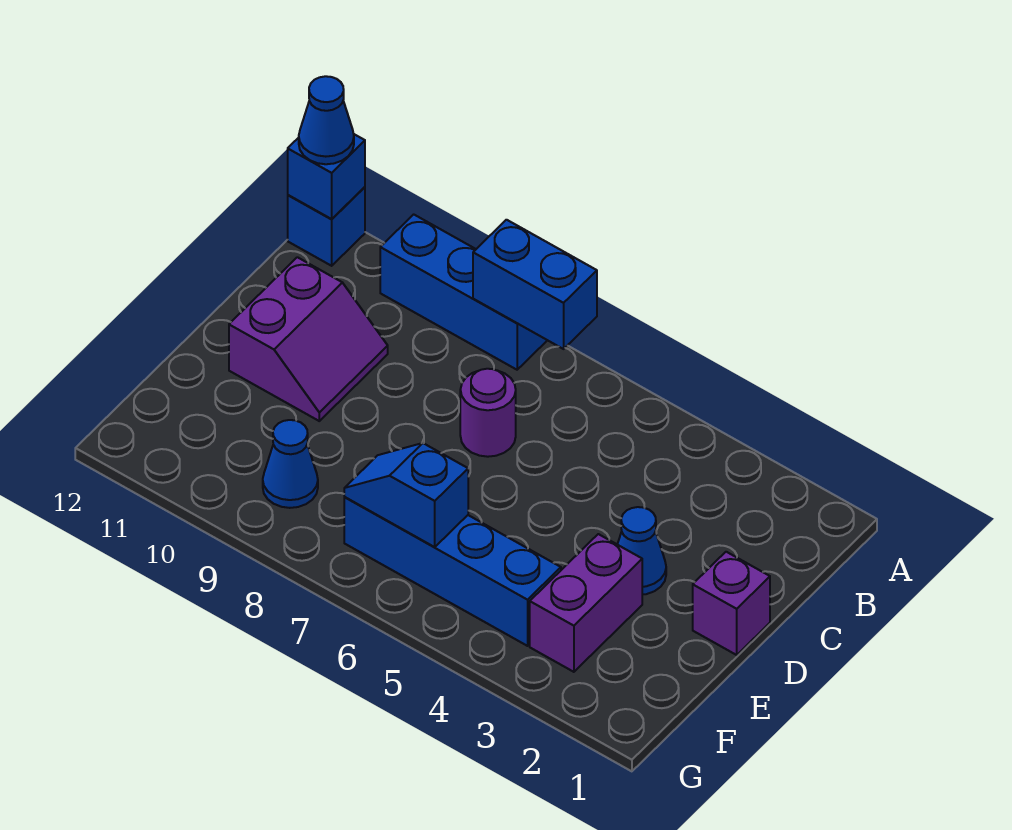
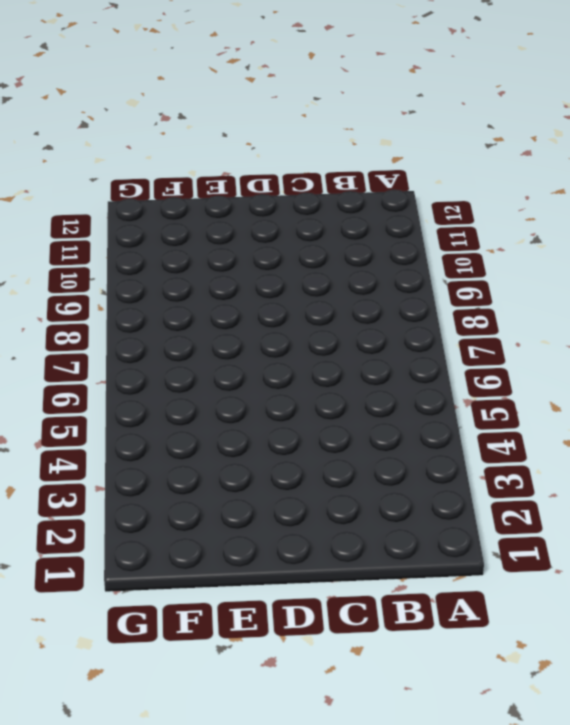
none -> blue brick A8:A10 level 1
none -> blue brick A12 level 1
none -> purple round brick C7 level 1

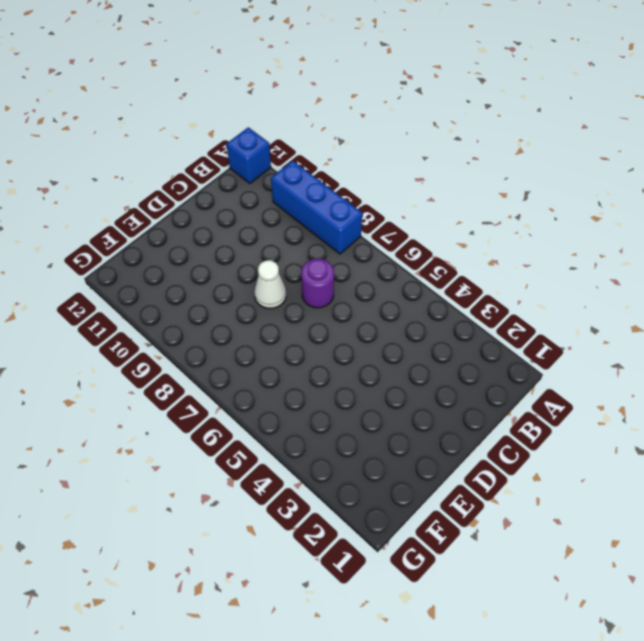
white cone D8 level 1 -> none
none -> purple slope C10:D11 level 1 top 11
none -> purple brick D1 level 1
none -> blue cone D3 level 1

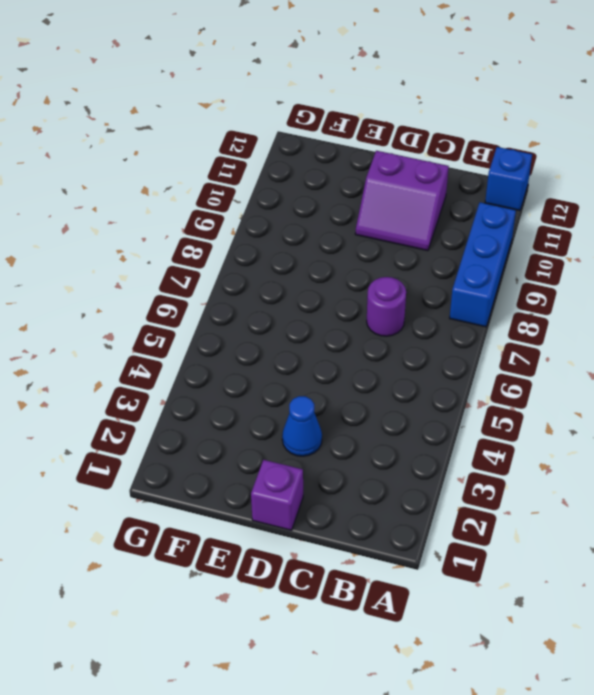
none -> purple brick E3:F3 level 1
none -> blue brick F4:F7 level 1
none -> blue cone F9 level 1

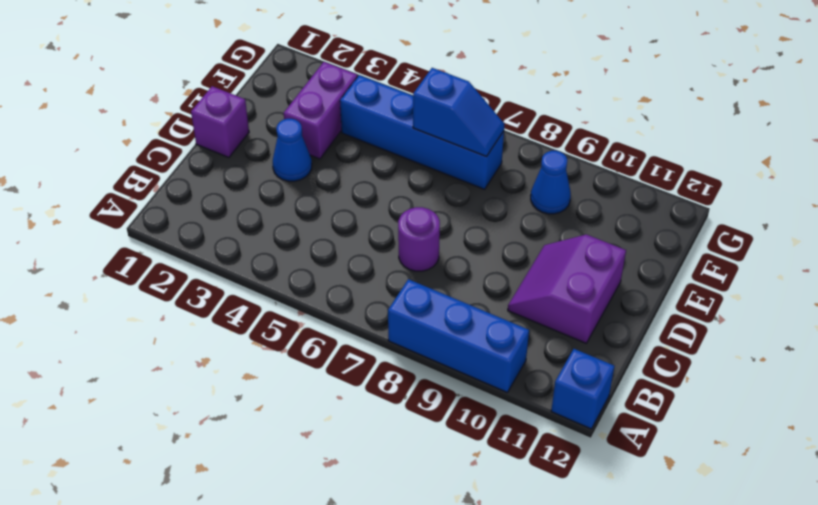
none -> blue brick A7:A8 level 2
none -> blue brick A12 level 2
none -> blue cone A12 level 3

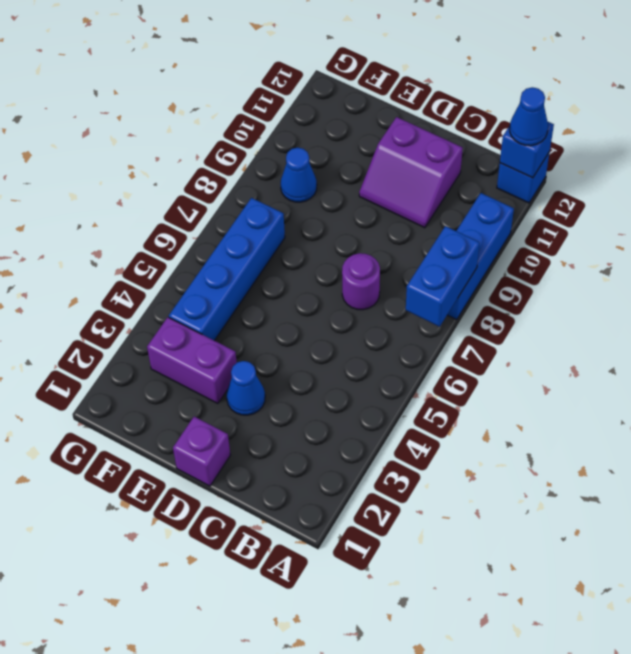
none -> blue slope F6:F7 level 2 top 6

